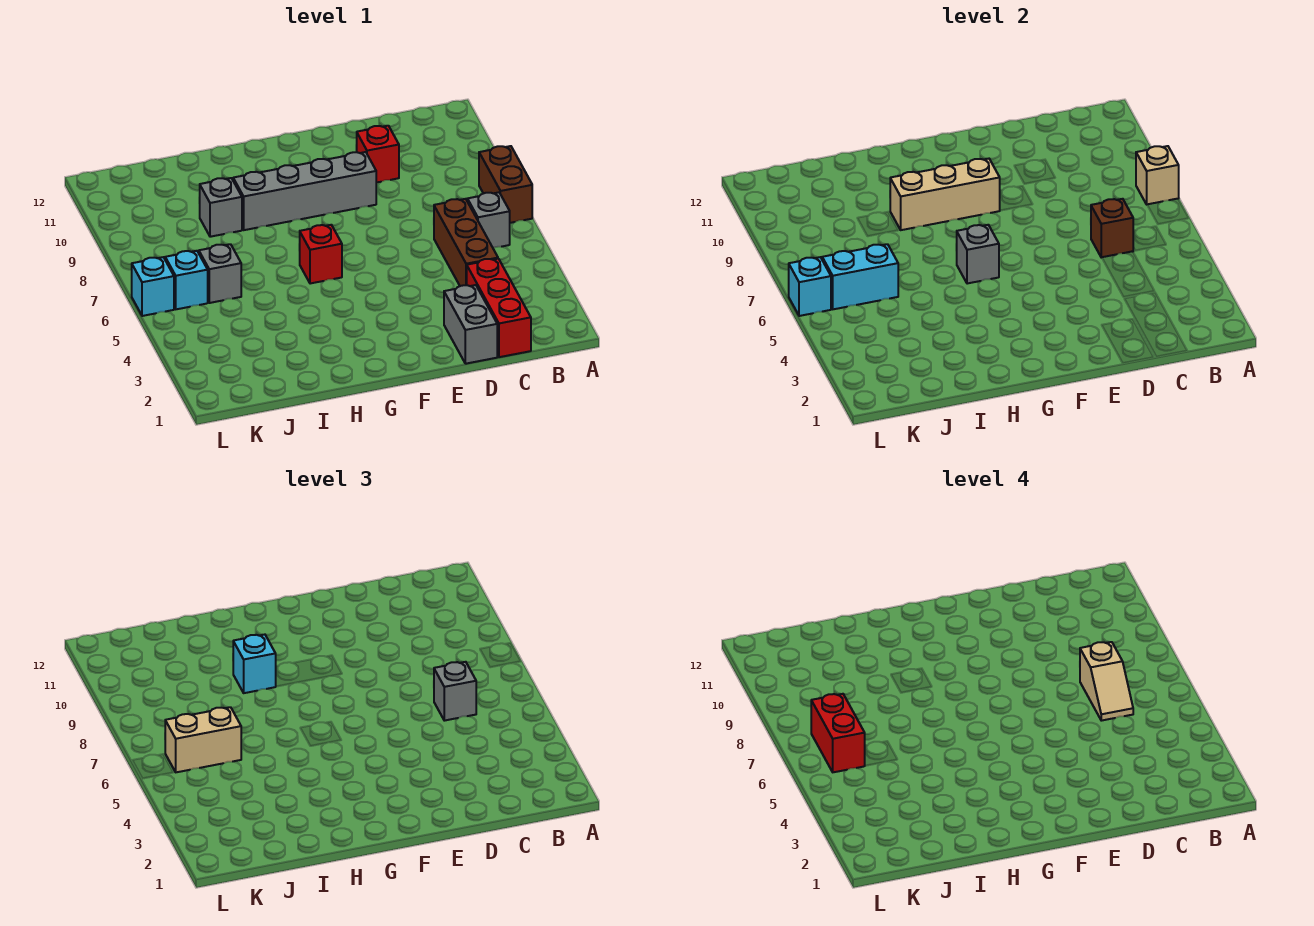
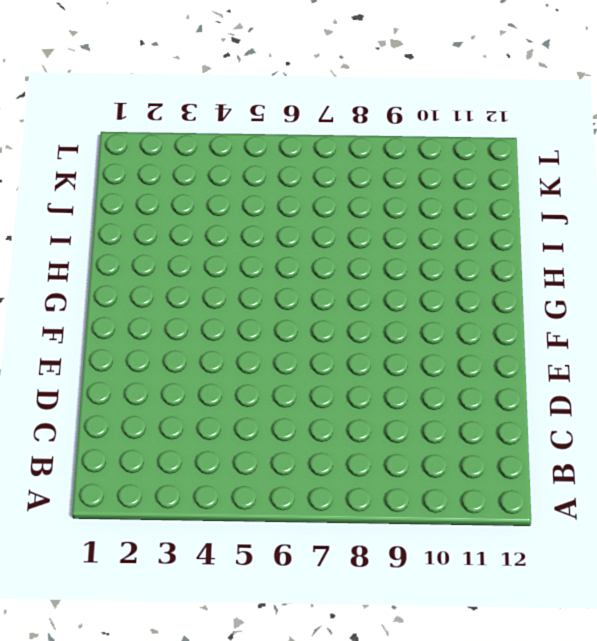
none -> brown brick A7:A8 level 1
none -> grey brick B6 level 1
none -> red brick C1:C3 level 1

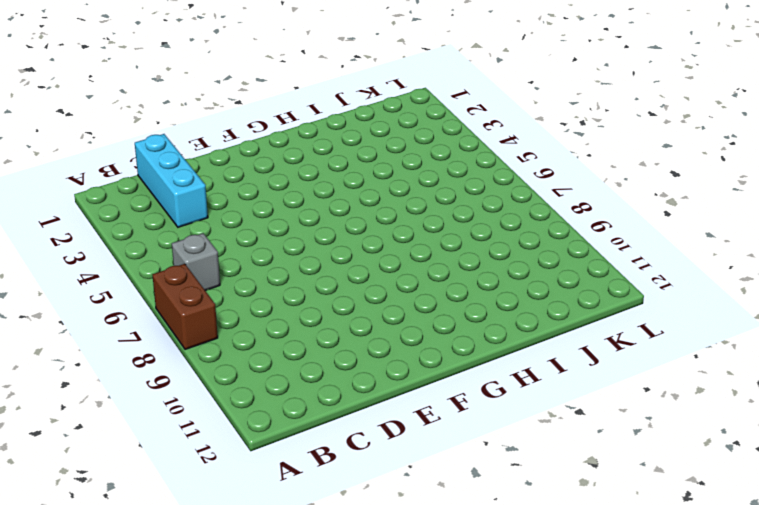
cyan brick C1:C3 level 1 -> red brick C1:C3 level 1
none -> brown brick C4:C6 level 1
none -> grey brick D1:D2 level 1
none -> red brick D10 level 1

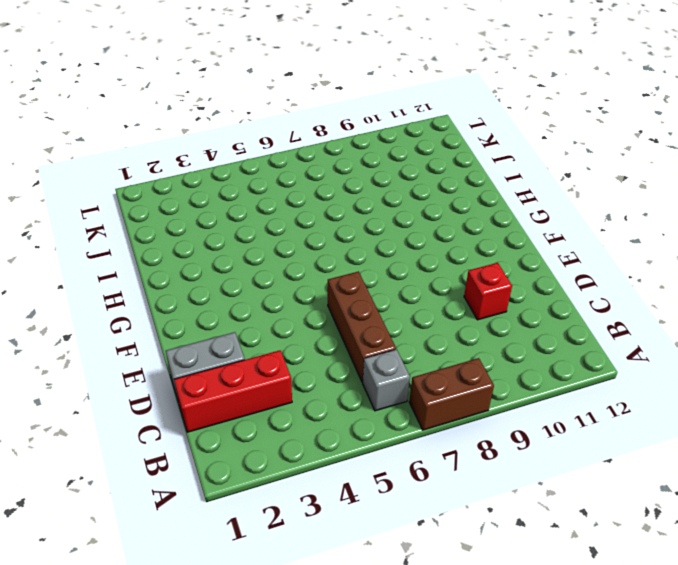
brown brick C6:E6 level 1 -> brown brick C4:C6 level 1
none -> grey brick E9:H9 level 1
none -> red brick G6 level 1
none -> grey brick I9 level 1

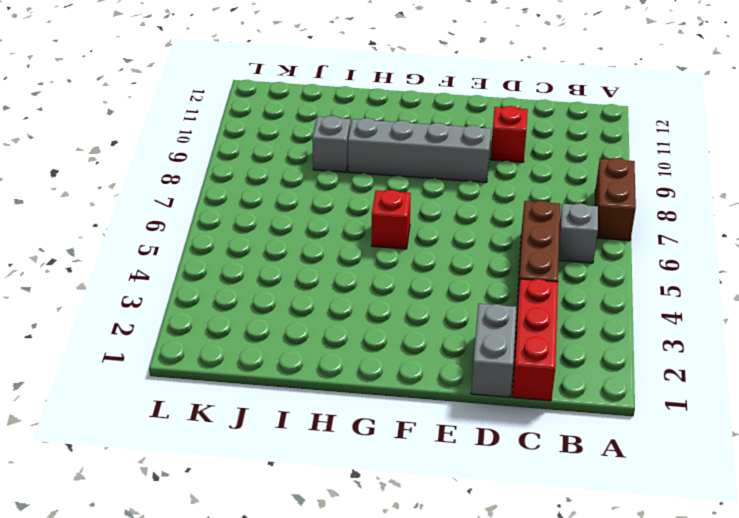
none -> grey brick J6 level 1
none -> cyan brick K6 level 1
none -> cyan brick L6 level 1

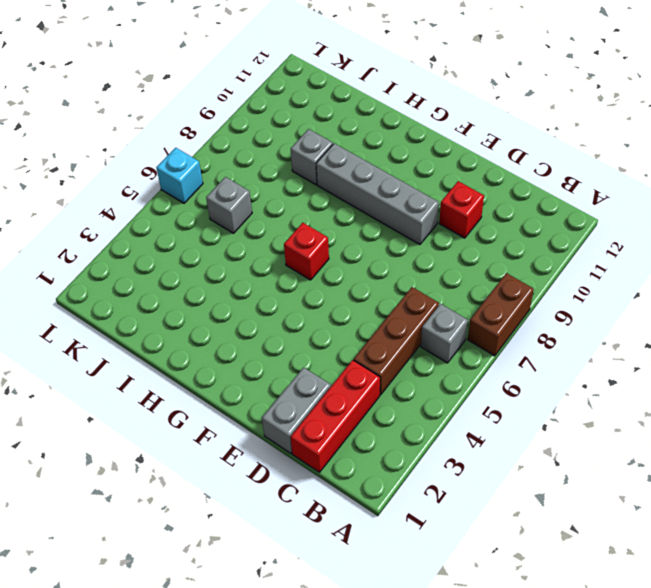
none -> cyan brick K6 level 1
none -> tan brick A8 level 2
none -> brown brick C6 level 2

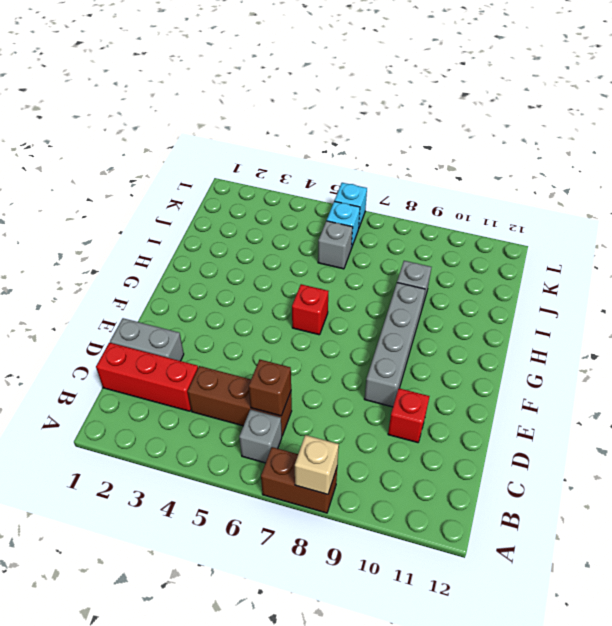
none -> tan brick F9:H9 level 2
none -> grey brick G6 level 2
none -> cyan brick J6:K6 level 2

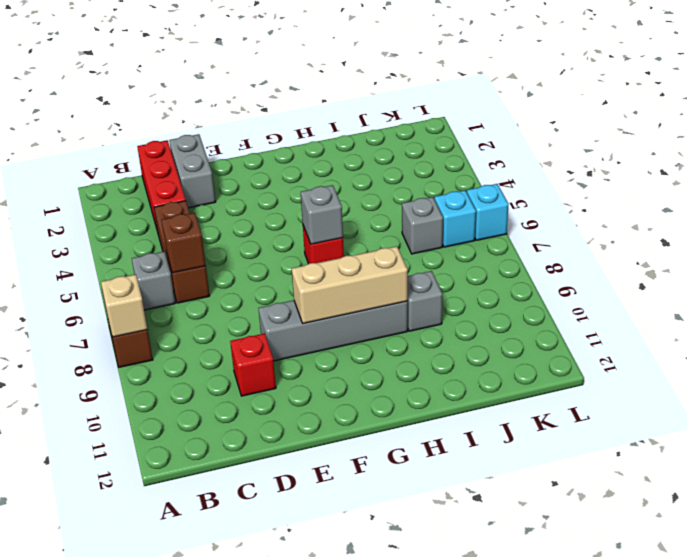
none -> cyan brick J6:K6 level 2
none -> cyan brick L6 level 2
none -> grey brick C6 level 3

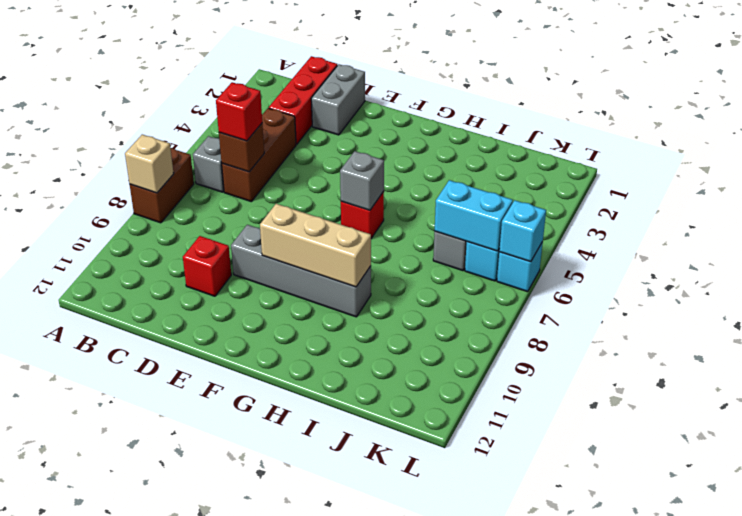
red brick C6 level 3 -> grey brick C6 level 3
none -> grey brick I9 level 1
none -> cyan brick H9 level 3
none -> tan brick J6:K6 level 3

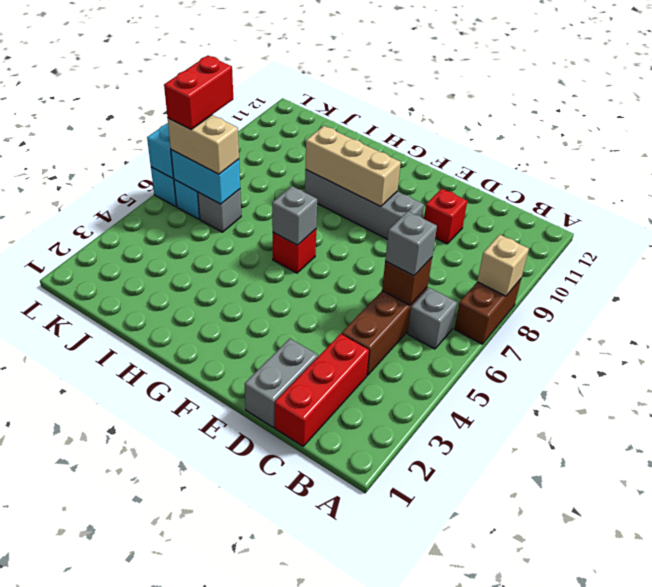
none -> grey brick I9 level 1
none -> cyan brick H9 level 3
none -> tan slope C6:C7 level 4 top 7

